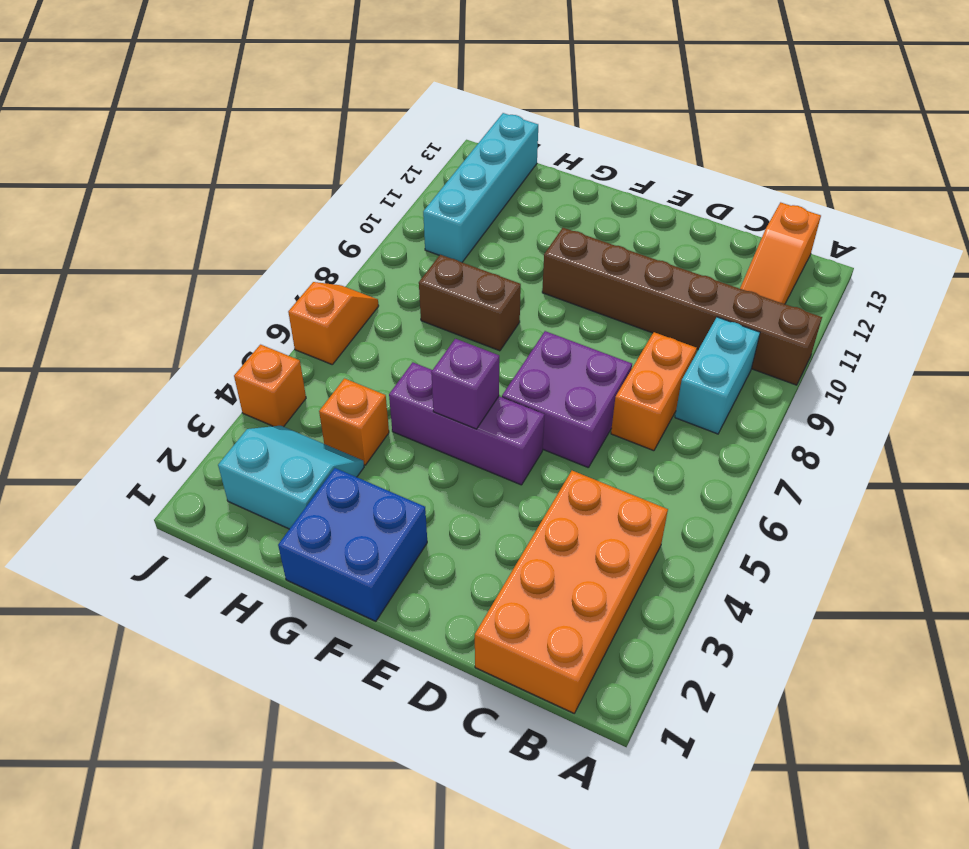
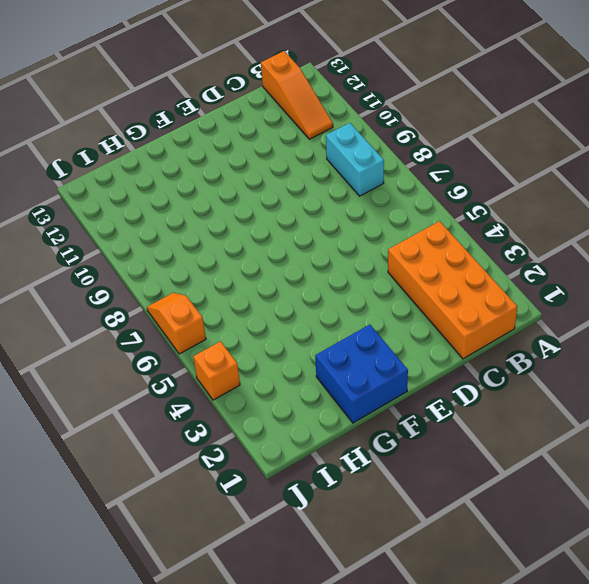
none -> brown brick A10:F10 level 1
none -> orange brick C7:C8 level 1
none -> purple brick D6:E7 level 1

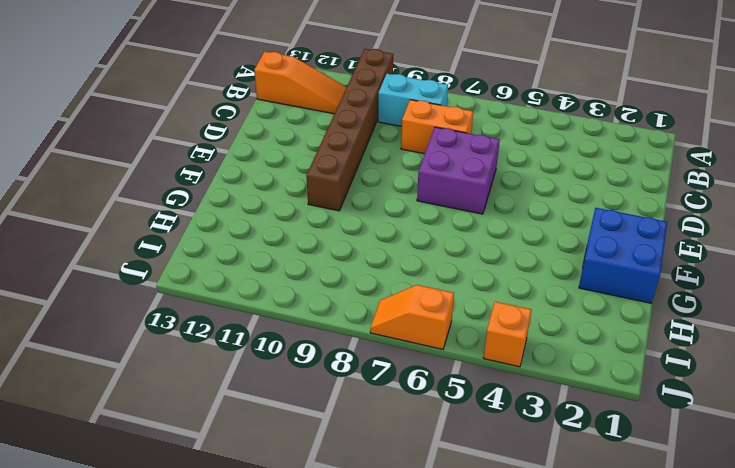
none -> orange brick B1:C4 level 1
none -> purple brick E5:G5 level 1
none -> brown brick G8:H8 level 1

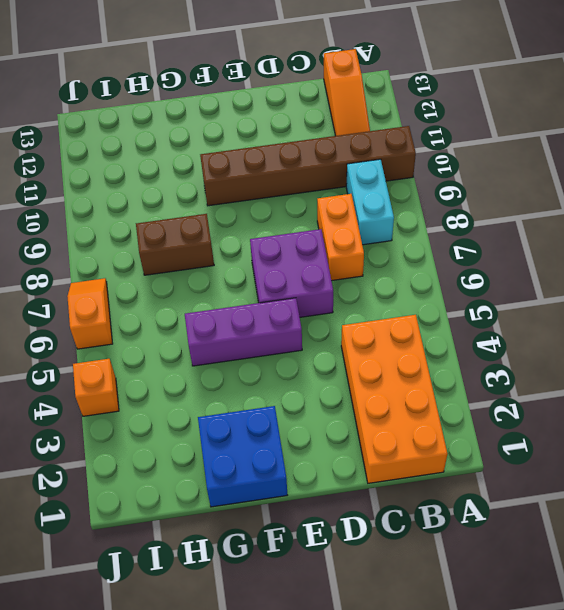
none -> cyan slope H2:I3 level 1 top 2
none -> orange brick H4 level 1
none -> cyan brick I10:I13 level 1

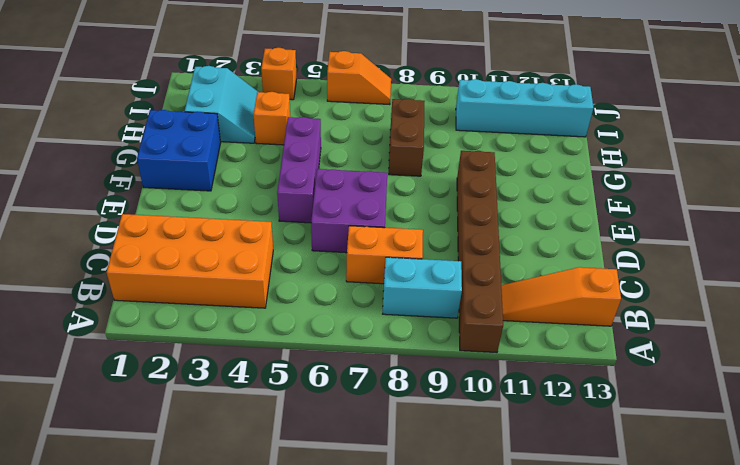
none -> purple brick F5 level 2

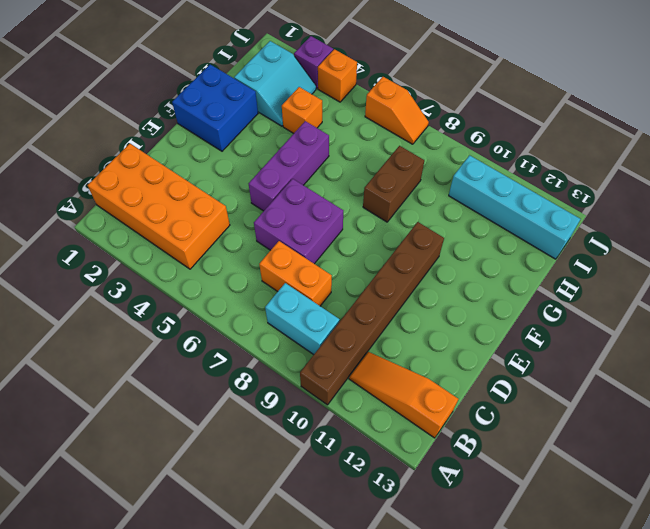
purple brick J3 level 1 -> purple brick F5 level 2

